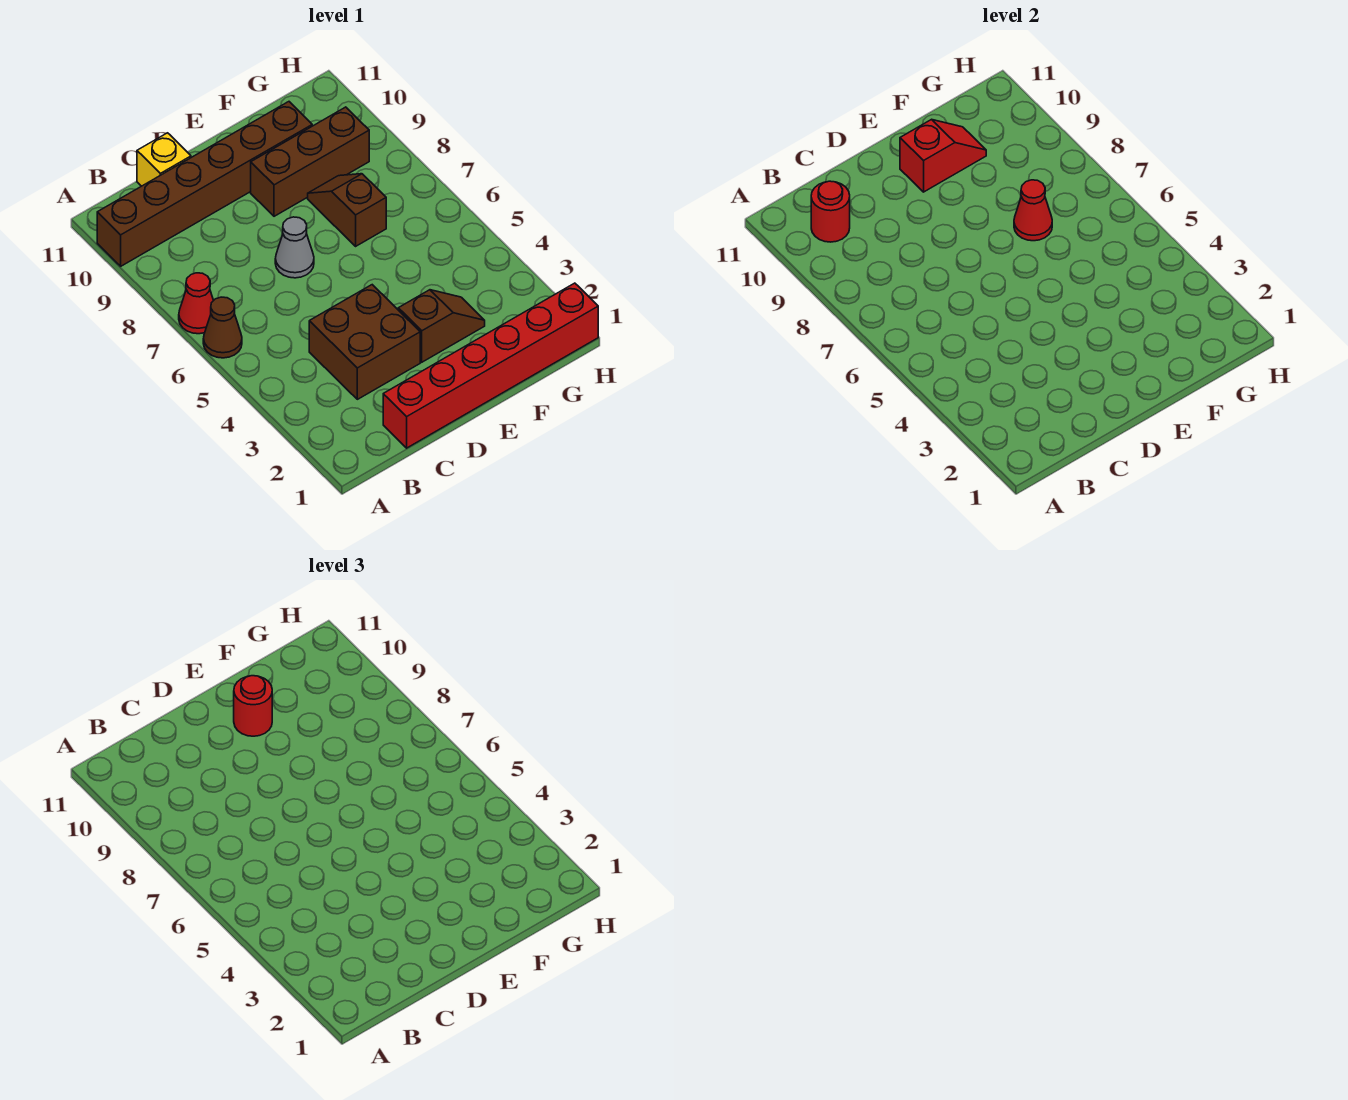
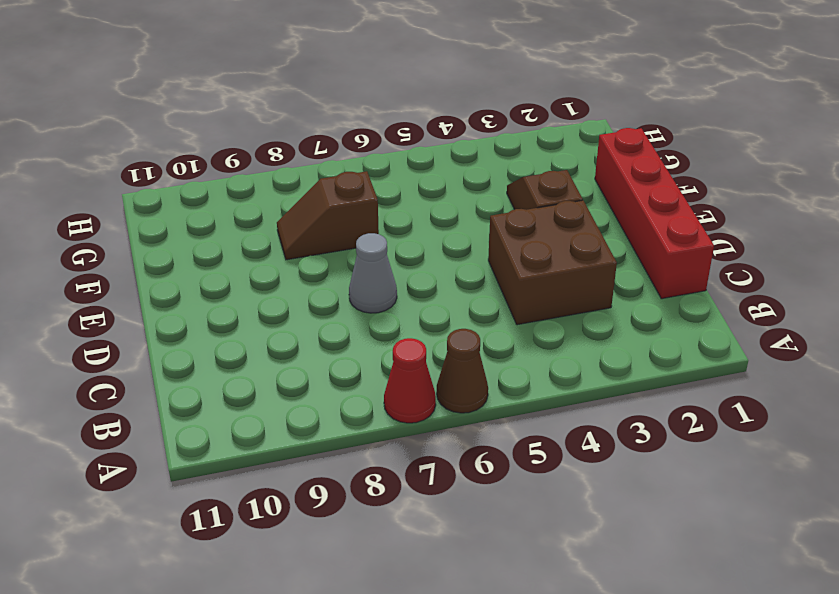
red brick C1:F1 level 1 -> red brick C1:H1 level 1
none -> brown brick A10:F10 level 1
none -> yellow brick C11 level 1
none -> brown brick E9:G9 level 1

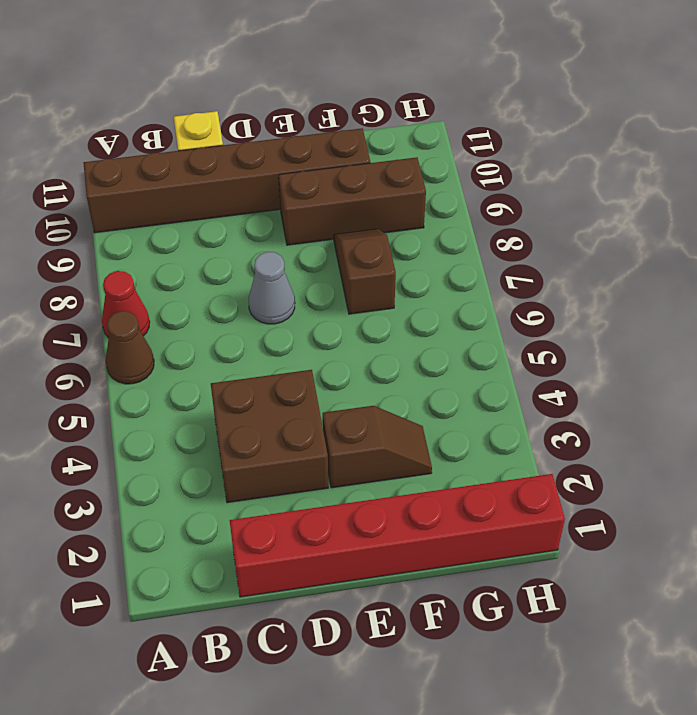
none -> red round brick B10 level 2
none -> red slope E10:F10 level 2 top E
none -> red cone F7 level 2

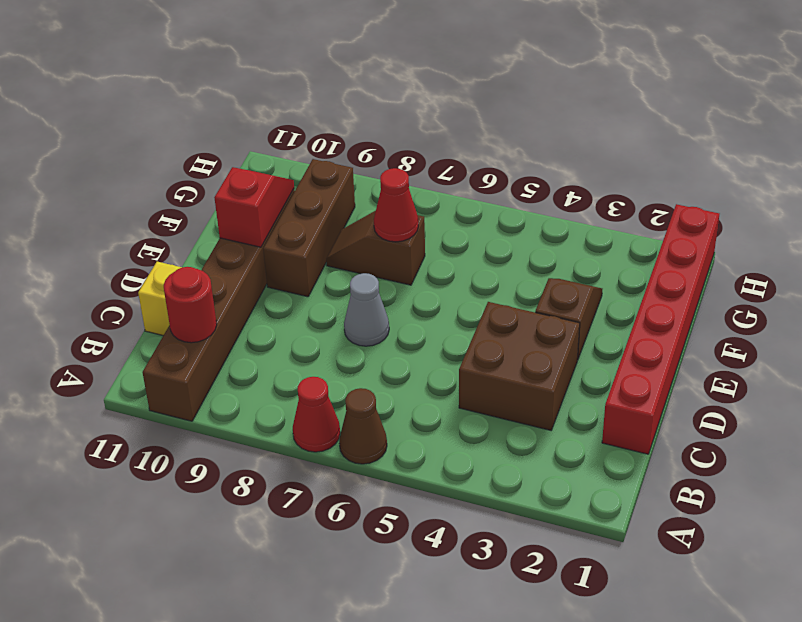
none -> red round brick E10 level 3

